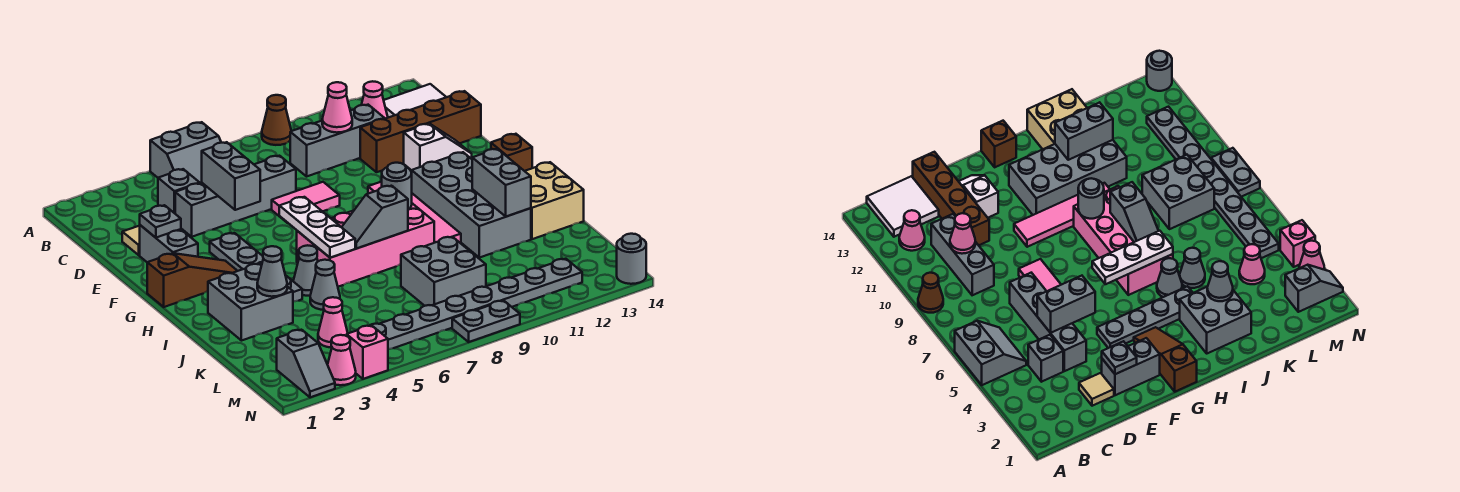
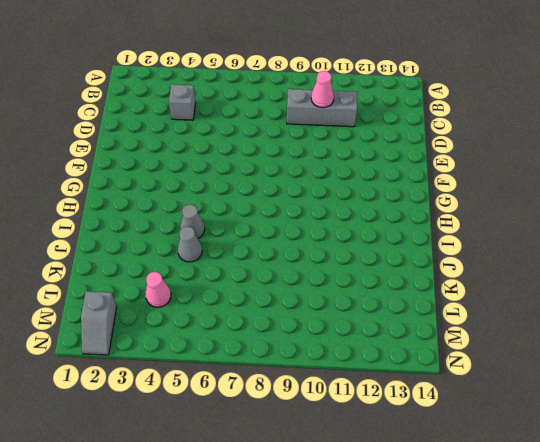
none -> grey slope A5:B6 level 1 top A
none -> brown cone A9 level 1
none -> pink cone B12 level 1
none -> white tile B13:C14 level 1

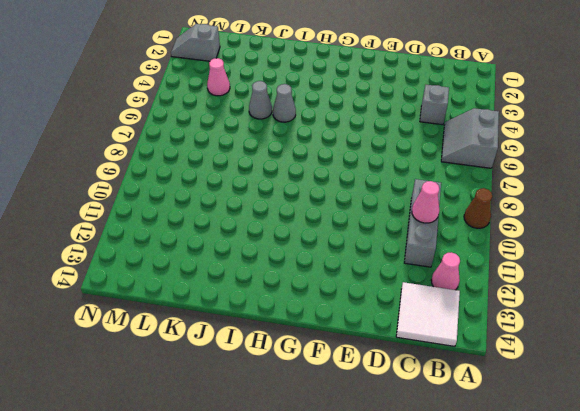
none -> tan tile D2 level 1
none -> grey brick D4:D7 level 1
none -> brown brick D11:D14 level 1
none -> grey brick E2:F2 level 1

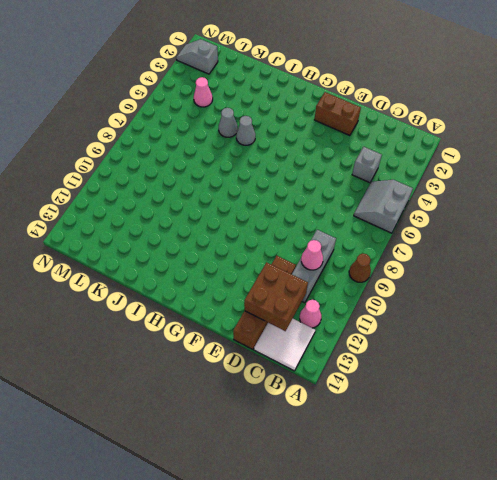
brown brick C12:D13 level 2 -> none
brown brick E2:F2 level 1 -> grey brick E2:F2 level 1
none -> tan tile D2 level 1
none -> grey brick D4:D7 level 1
none -> pink tile E7:E8 level 1
none -> white slope E12:E13 level 1 top 12

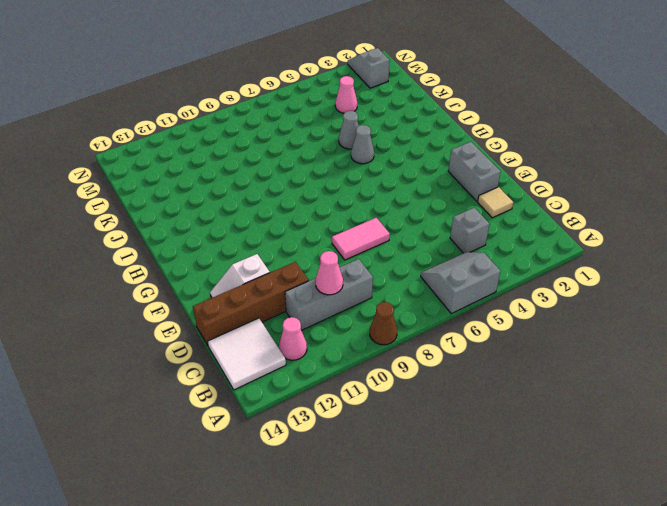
none -> grey brick D4:D7 level 1
none -> grey plate F4:I4 level 1
none -> pink tile F10:I10 level 1
none -> brown slope G1:G3 level 1 top 1

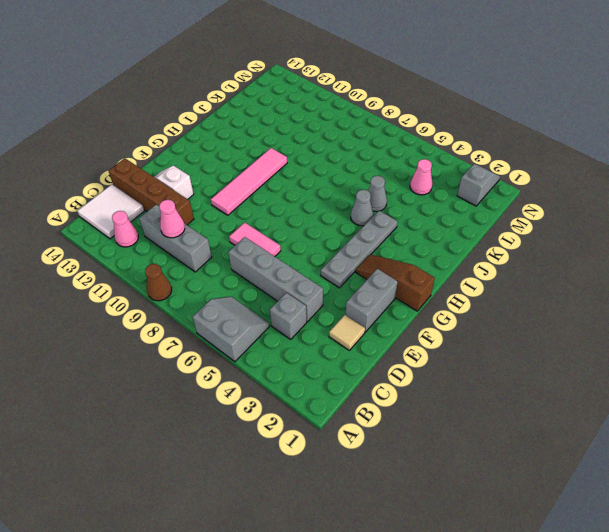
none -> grey brick G11:J12 level 1
none -> brown brick G14 level 1
none -> pink brick H6:I9 level 1
none -> grey brick I2:J3 level 1

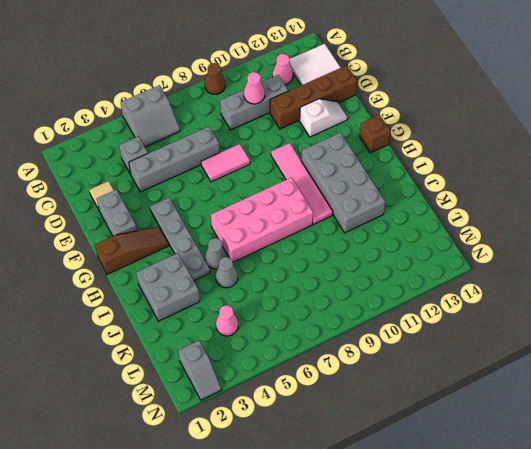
none -> tan brick I13:J14 level 1
none -> grey brick K8:L9 level 1
none -> grey plate M5:M12 level 1
none -> pink cone N3 level 1

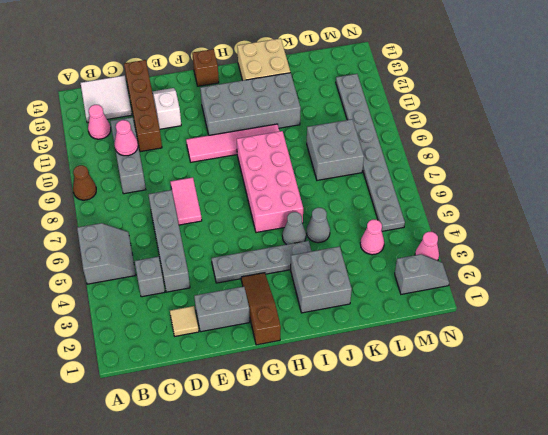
none -> pink brick N4 level 1
none -> grey plate N8:N9 level 1
none -> grey round brick N14 level 1
none -> grey brick D5:E5 level 2

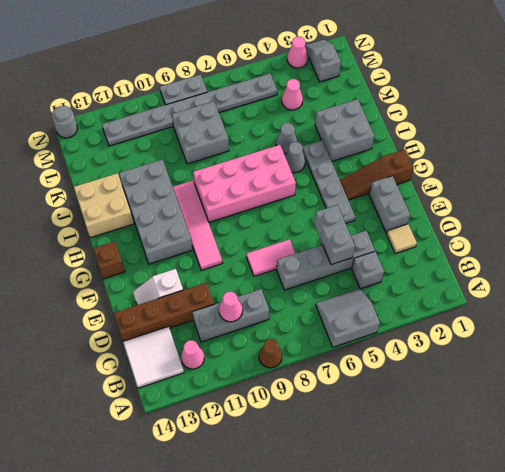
none -> pink brick N4 level 1
none -> grey plate E2 level 2
none -> white plate G6:I6 level 2
none -> grey round brick H9 level 2

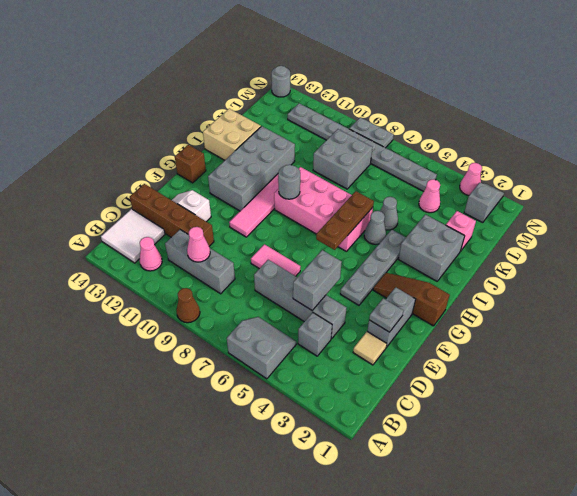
brown plate G6:I6 level 2 -> white plate G6:I6 level 2
pink brick K2 level 1 -> pink brick N4 level 1
none -> grey slope I7:I8 level 2 top 8
none -> grey brick I12:J12 level 2
none -> grey cone J3 level 2

